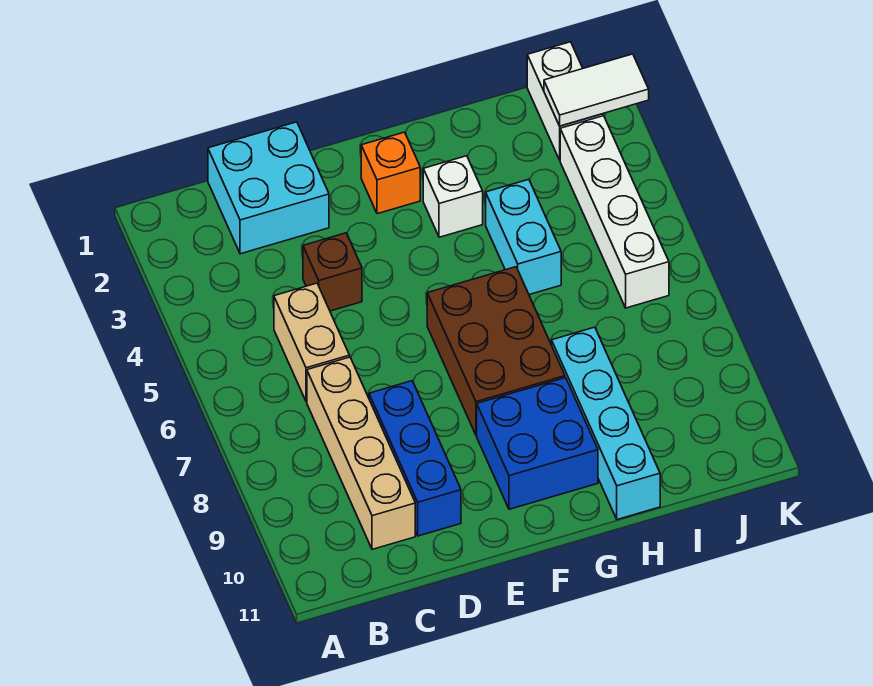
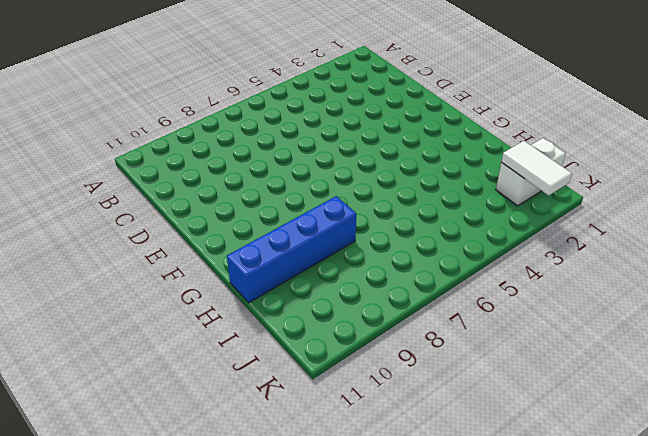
blue brick H8:H11 level 1 -> cyan brick H8:H11 level 1
none -> cyan brick C1:D2 level 1
none -> tan brick C5:C6 level 1
none -> tan brick C7:C10 level 1

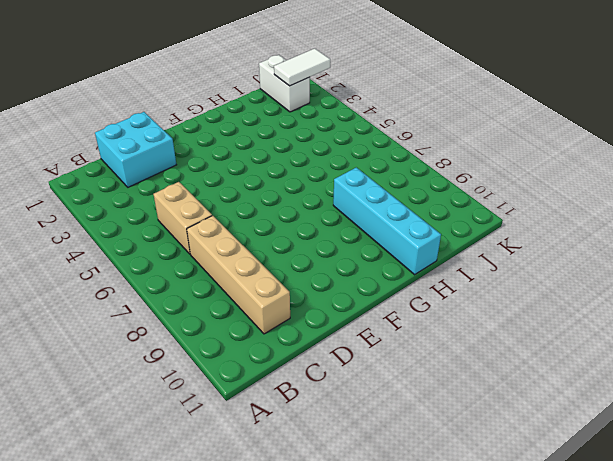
none -> brown brick D4 level 1
none -> blue brick D8:D10 level 1
none -> orange brick F2 level 1

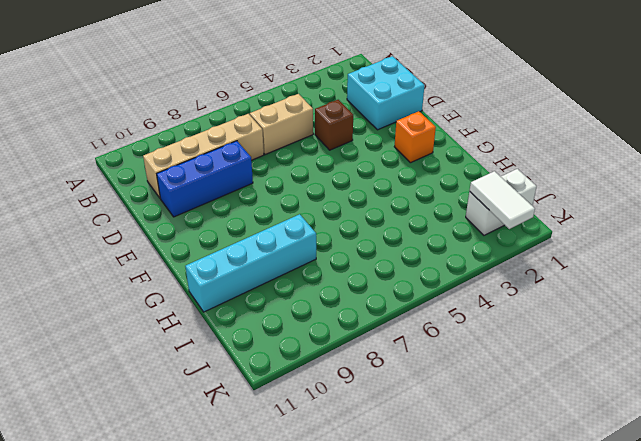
none -> brown brick F6:G8 level 1
none -> blue brick F9:G10 level 1
none -> white brick G3 level 1

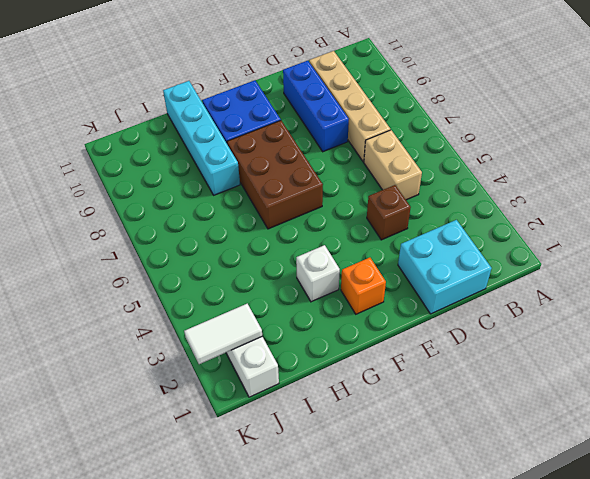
none -> cyan brick H4:H5 level 1
none -> white brick J3:J6 level 1

